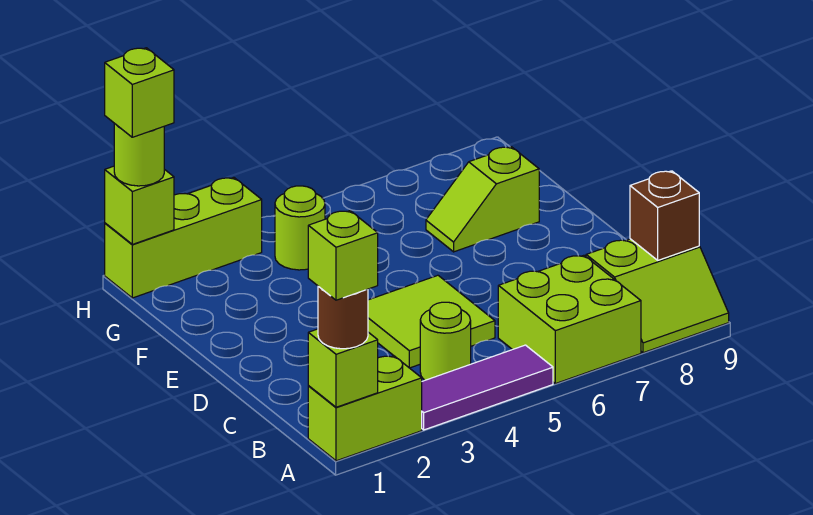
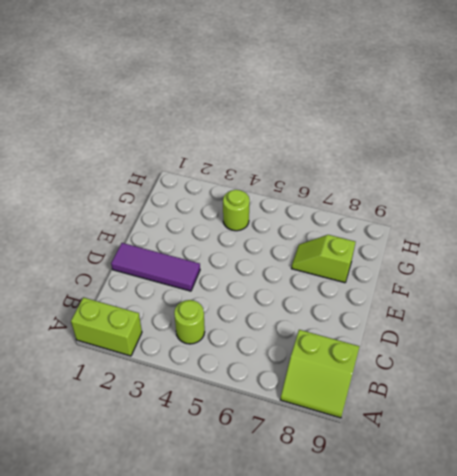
purple tile D1:D3 level 1 -> purple tile A3:A5 level 1
none -> lime brick A6:B7 level 1
none -> lime tile C4:D5 level 1
none -> lime brick H1:H3 level 1

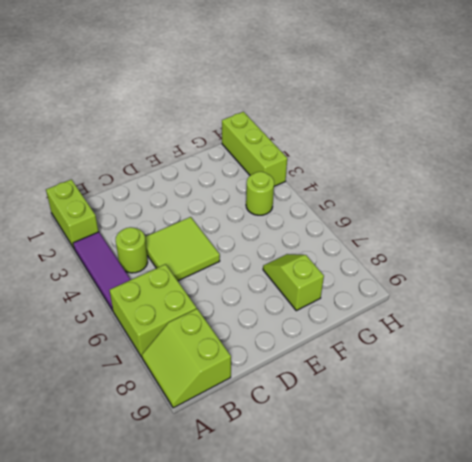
none -> lime brick A1 level 2
none -> brown brick B9 level 2
none -> lime brick H1 level 2

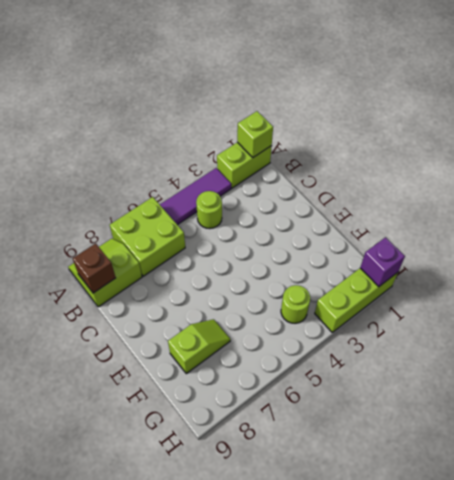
purple brick H1 level 2 -> lime brick H1 level 2
none -> lime tile C4:D5 level 1
none -> brown round brick A1 level 3
none -> lime round brick H1 level 3

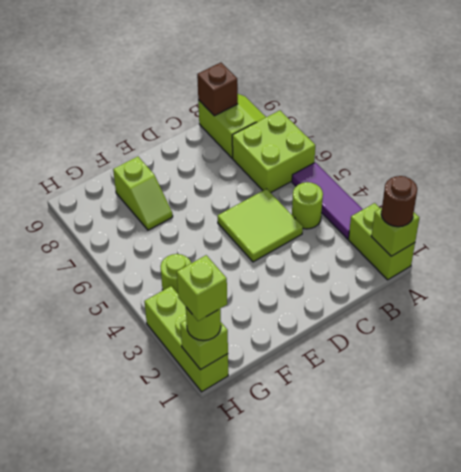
none -> lime brick A1 level 4

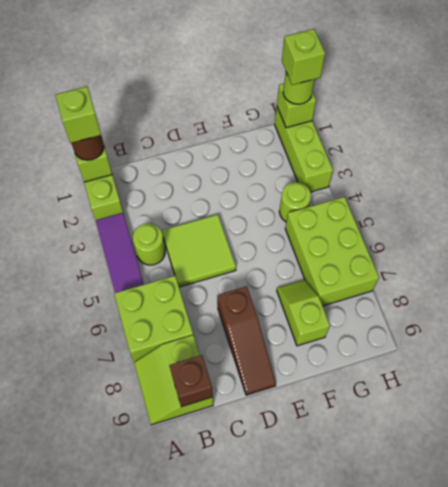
brown slope D7:D9 level 1 top 7 -> none
lime brick G5:H7 level 1 -> none

